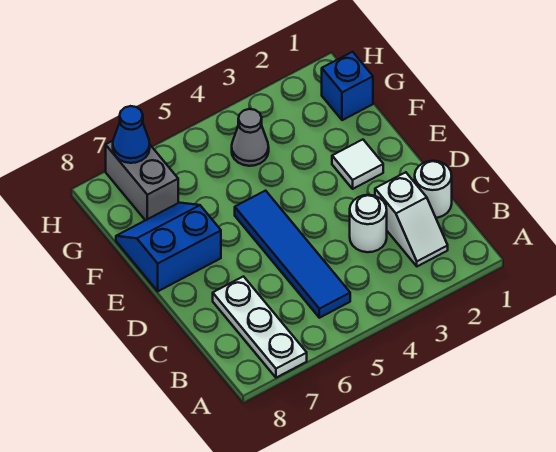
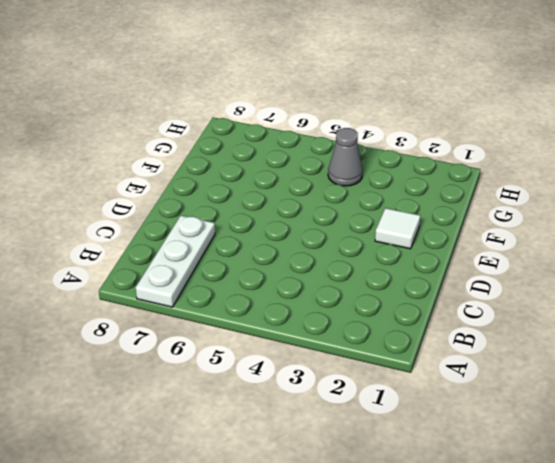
none -> white slope B2:C2 level 1 top C
none -> blue tile B5:E5 level 1

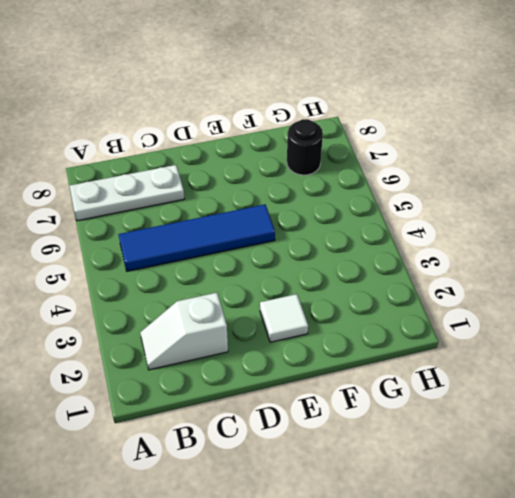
black round brick G7 level 1 -> grey brick G7:H7 level 1
none -> white round brick C1 level 1
none -> white round brick C3 level 1

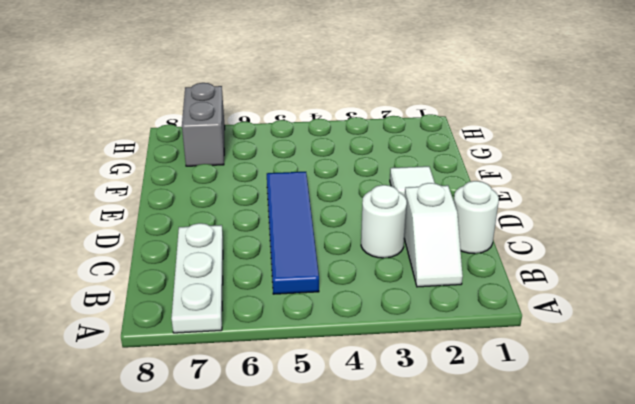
none -> blue slope E7:F8 level 1 top E
none -> blue brick G1 level 1

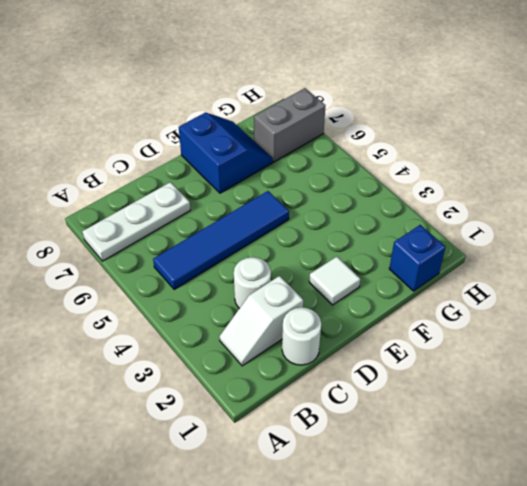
none -> grey cone G4 level 1
none -> blue cone H7 level 2

